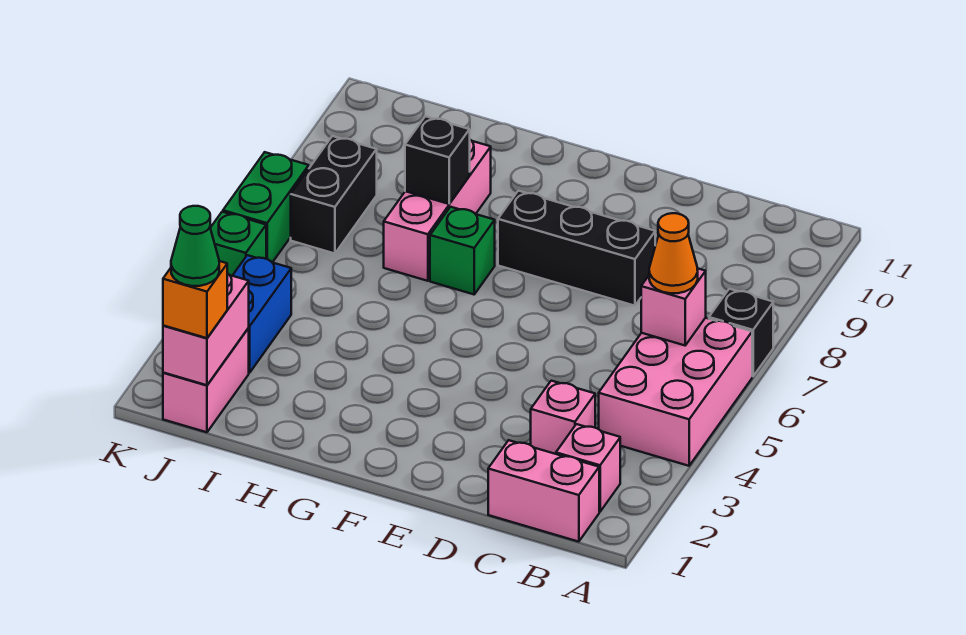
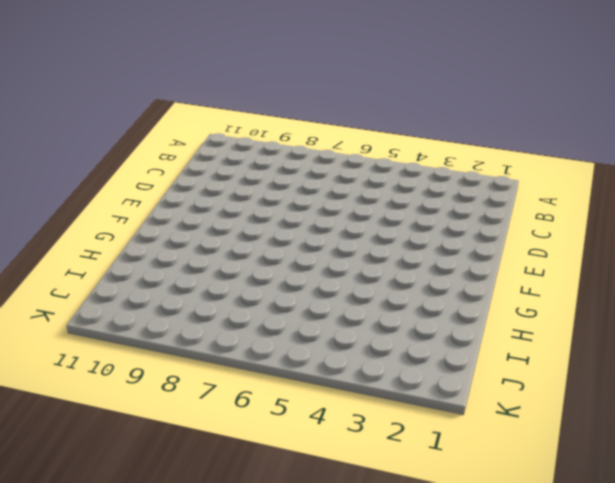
none -> pink brick A4:B6 level 1
none -> black brick A7 level 1
none -> pink brick B1:C1 level 1

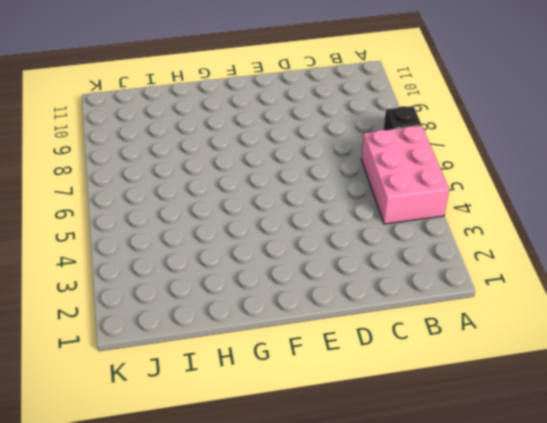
none -> pink brick B1:C1 level 1
none -> pink brick B2 level 1
none -> pink brick C3 level 1

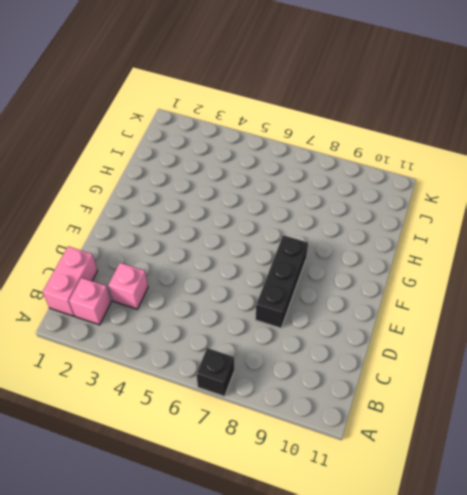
none -> pink brick A4:B6 level 1
none -> green brick G7 level 1
none -> pink brick H7:H9 level 1

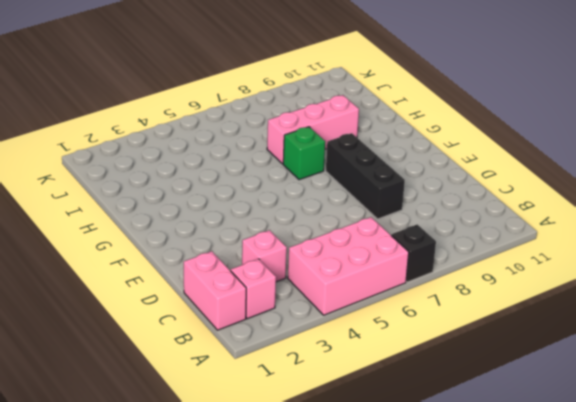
none -> pink brick J1:J2 level 1
none -> blue brick J3:J4 level 1
none -> black brick J7:J8 level 1

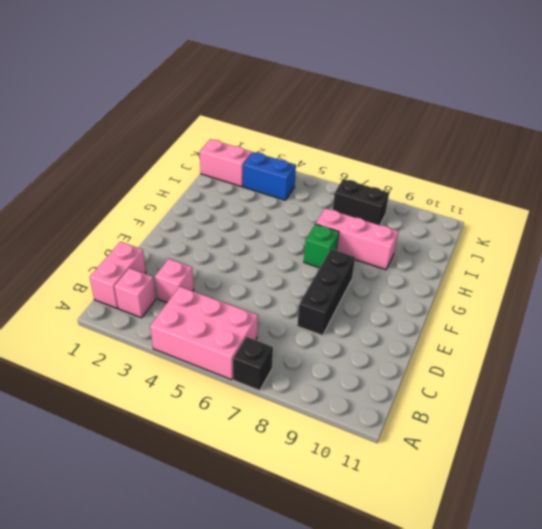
none -> green brick K5 level 1
none -> green brick K6:K7 level 1
none -> pink brick B6 level 2

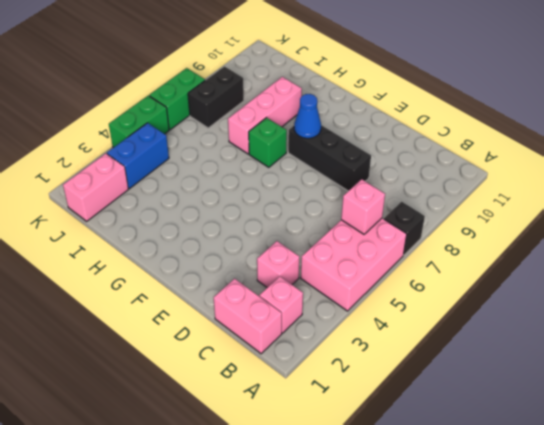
blue cone F8 level 2 -> none
green brick K4:K5 level 1 -> green brick K5 level 1
none -> black brick H8 level 2
none -> pink brick J1:J2 level 2
none -> orange cone B6 level 3

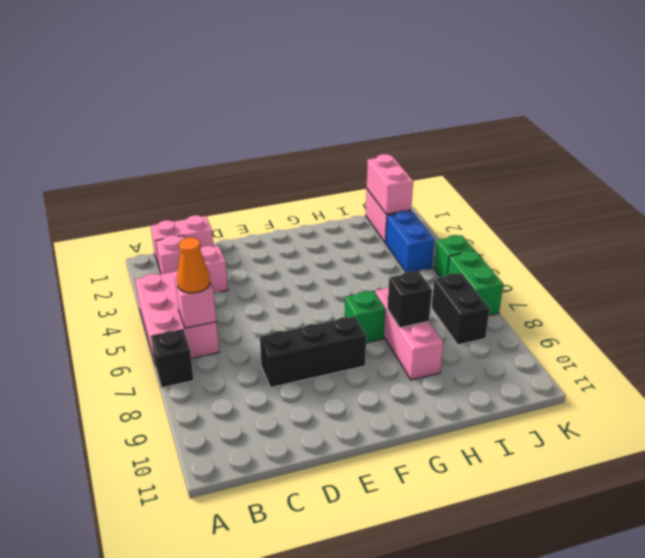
none -> orange brick J1 level 3
none -> green cone J1 level 4

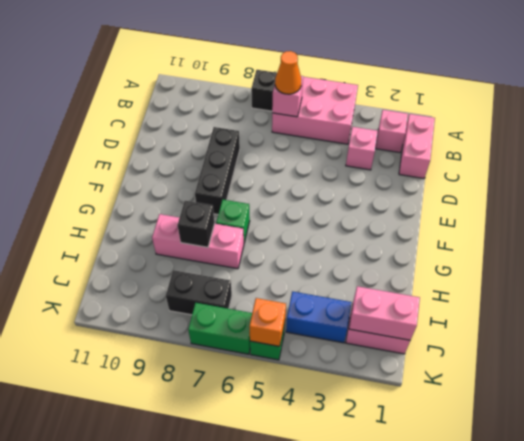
orange brick K5 level 2 -> orange brick J1 level 3
none -> green cone J1 level 4

